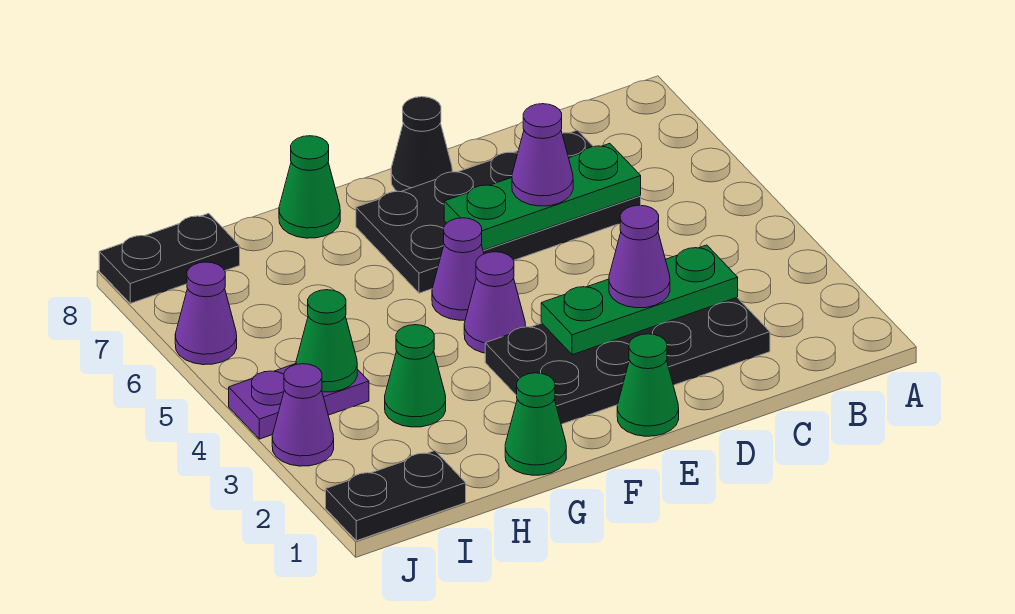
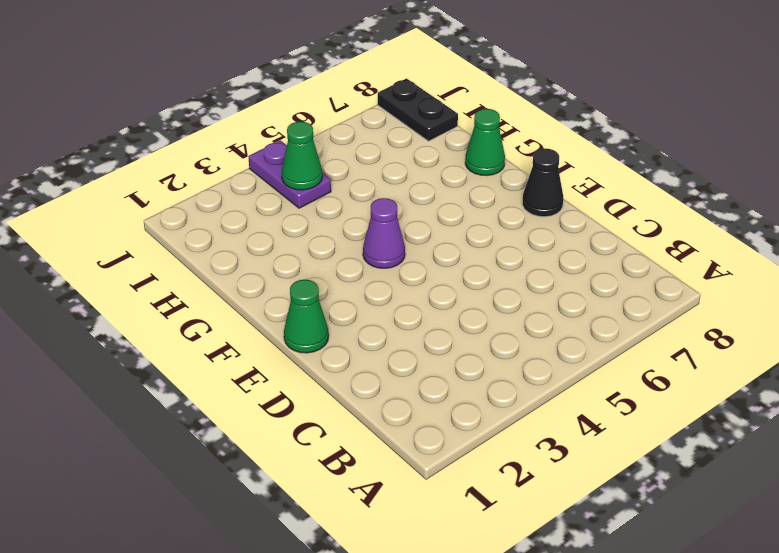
none -> black plate C2:F3 level 1
none -> black plate C6:F7 level 1
none -> purple cone F5 level 1

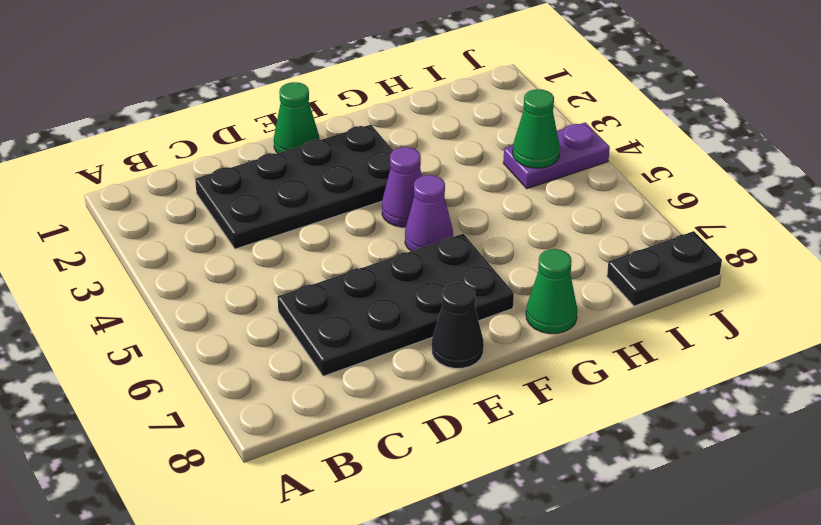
none -> green cone G1 level 1
none -> green cone H3 level 1
none -> black plate I1:J1 level 1

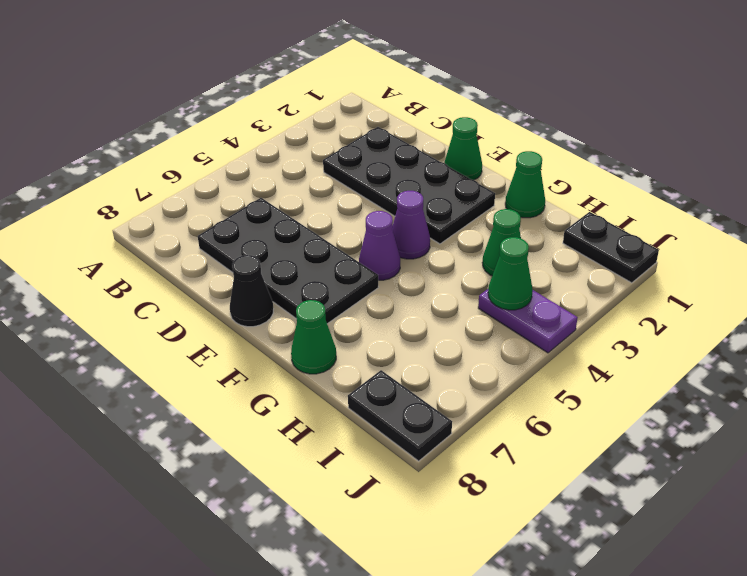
none -> purple cone J3 level 1
none -> purple cone J6 level 1
none -> green plate C3:E3 level 2

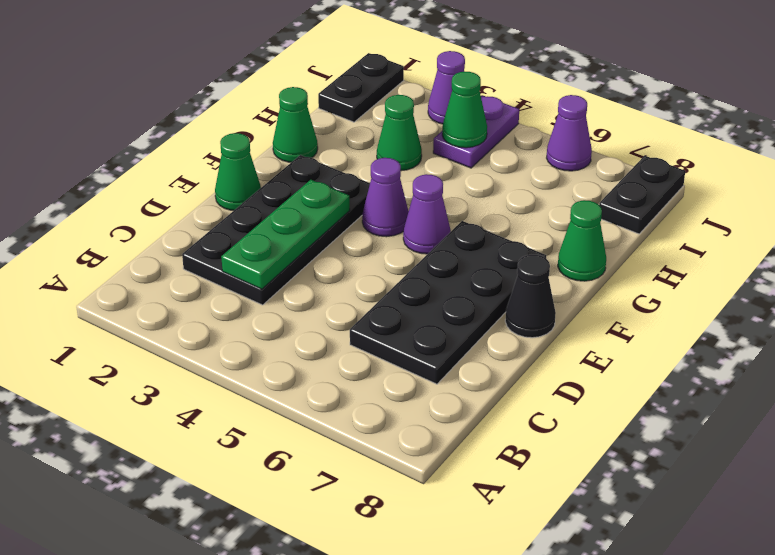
none -> green plate C6:E6 level 2
none -> purple cone D3 level 3
none -> purple cone D6 level 3

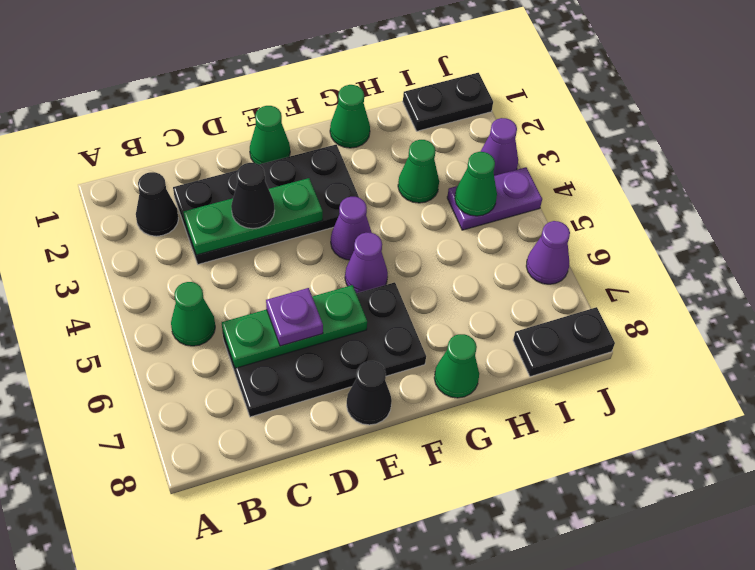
black cone B2 level 1 -> none
green cone B5 level 1 -> none
black cone D3 level 3 -> purple cone D3 level 3
purple plate D6 level 3 -> purple cone D6 level 3

